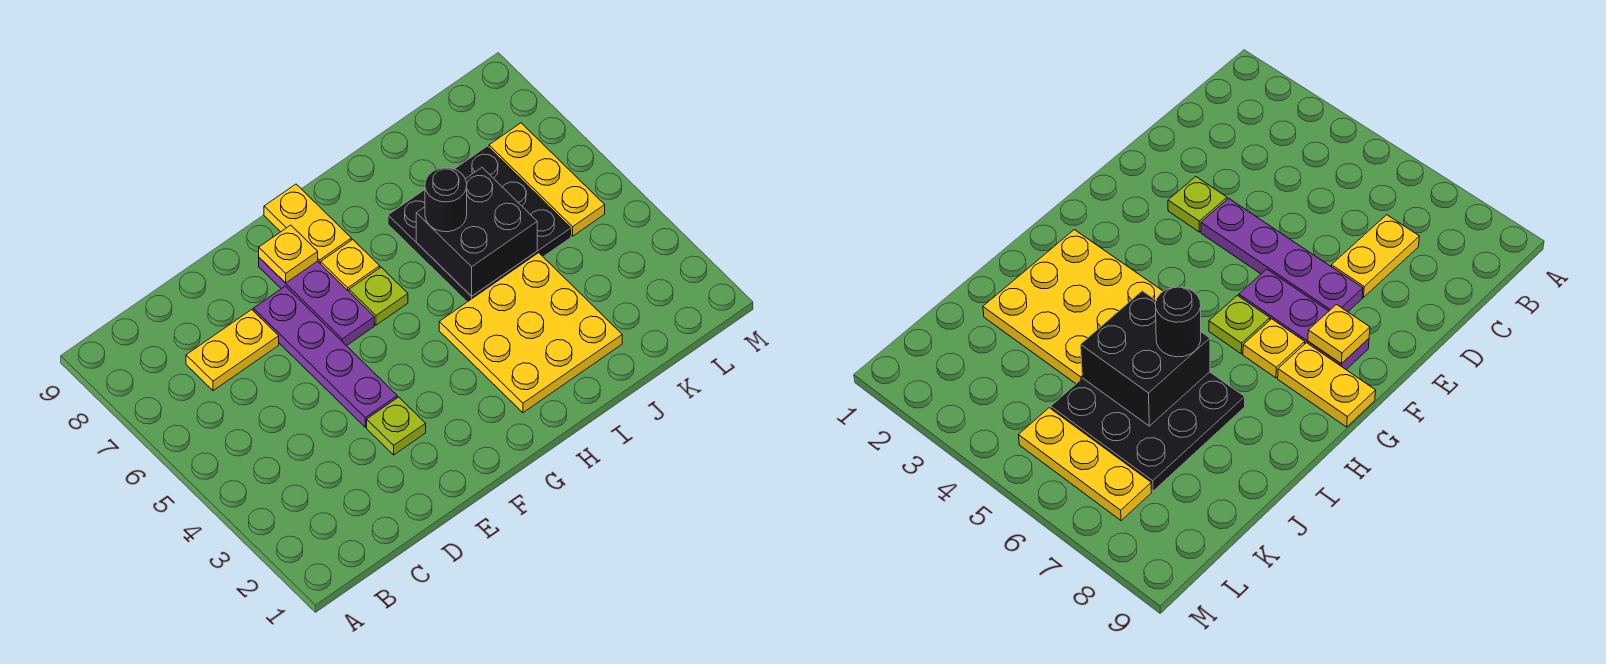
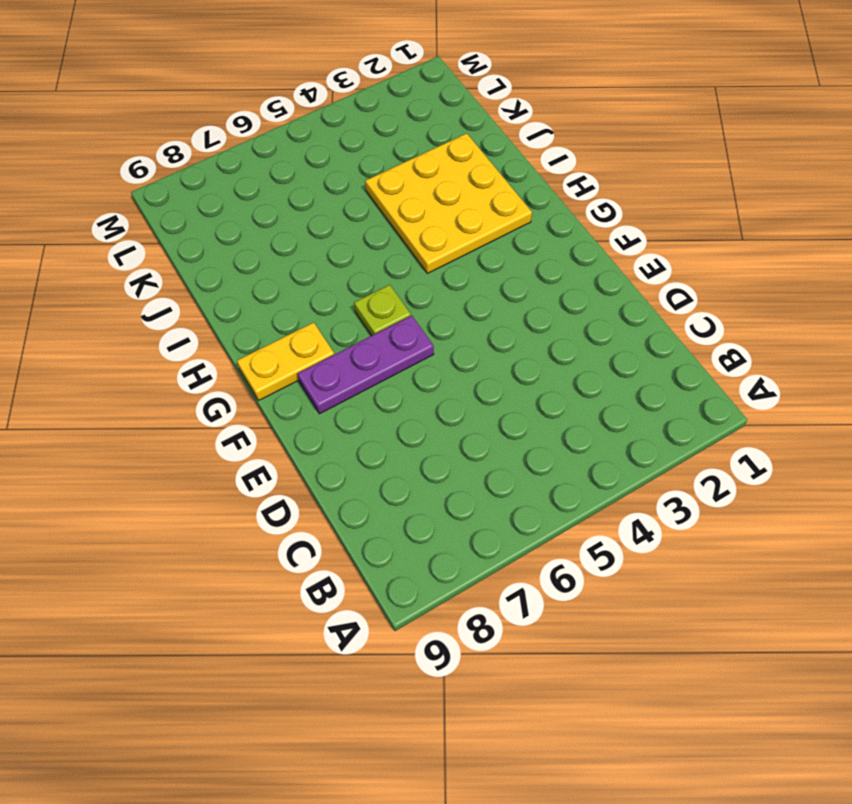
none -> yellow plate C7:D7 level 1
none -> lime plate E3 level 1
none -> purple plate E4:E7 level 1

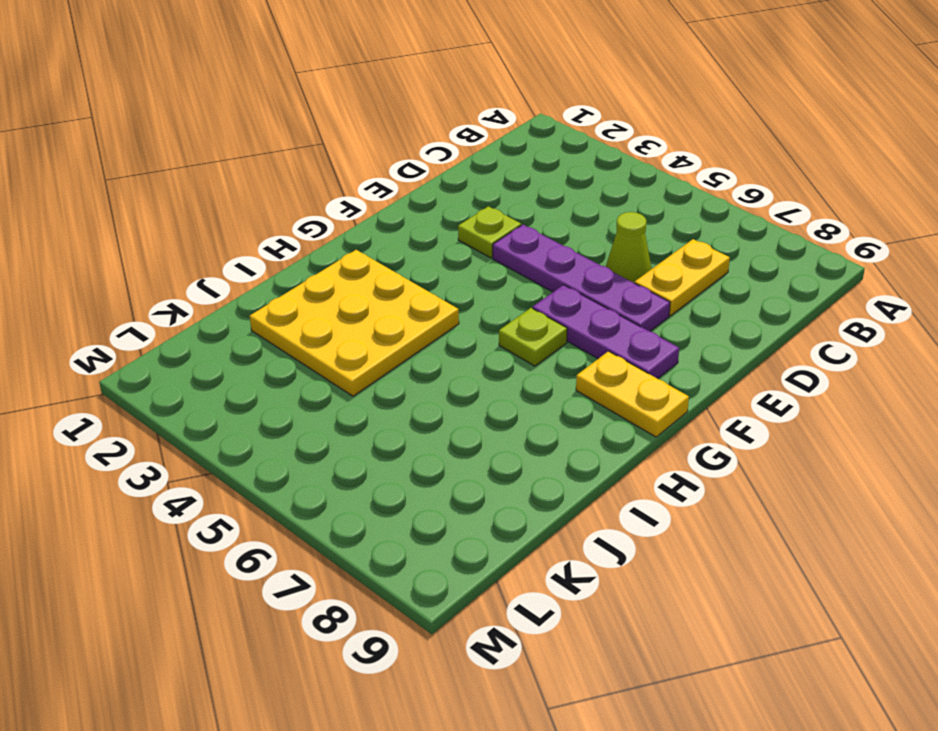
lime cone D6 level 1 -> none
none -> yellow plate G7 level 1
none -> black plate I5:K7 level 1
none -> yellow plate L5:L7 level 1

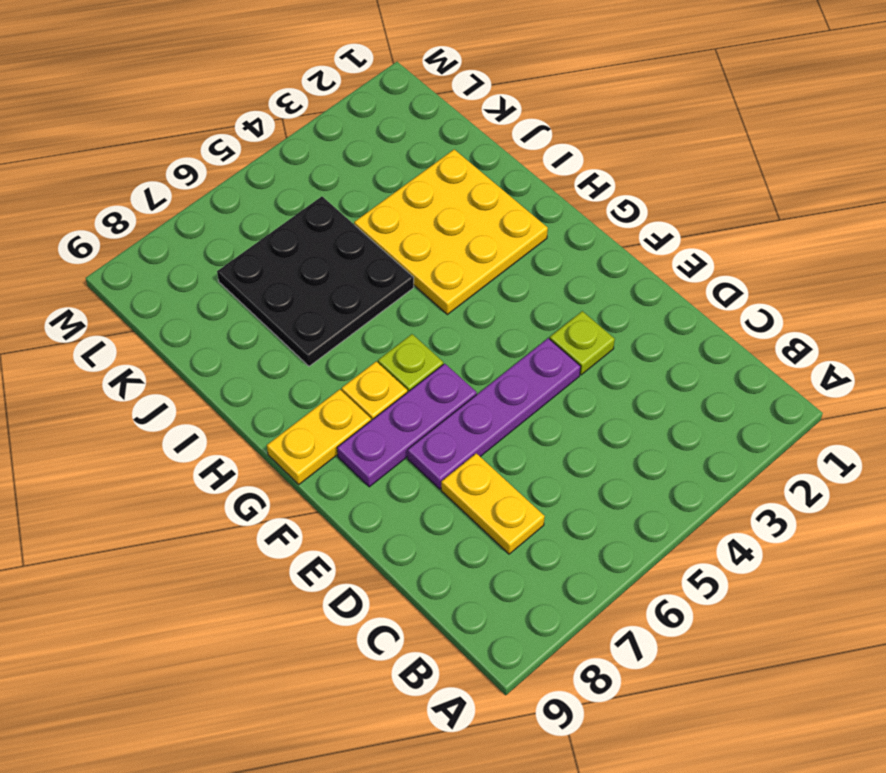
none -> yellow plate L5:L7 level 1
none -> yellow plate F8 level 2
none -> black brick I5:J6 level 2

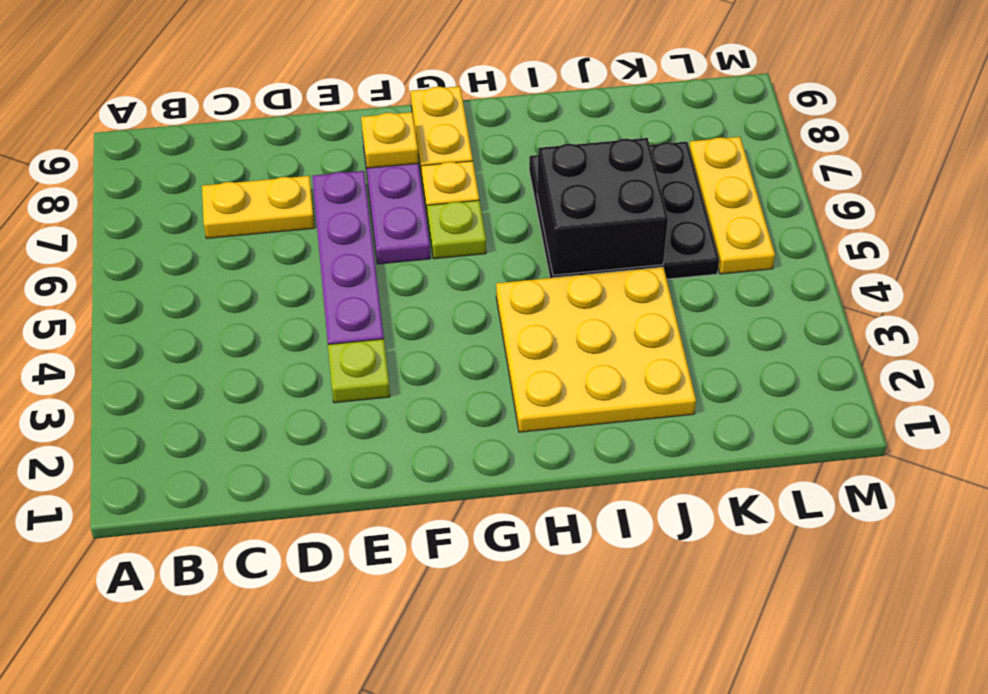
none -> black round brick I6 level 3

